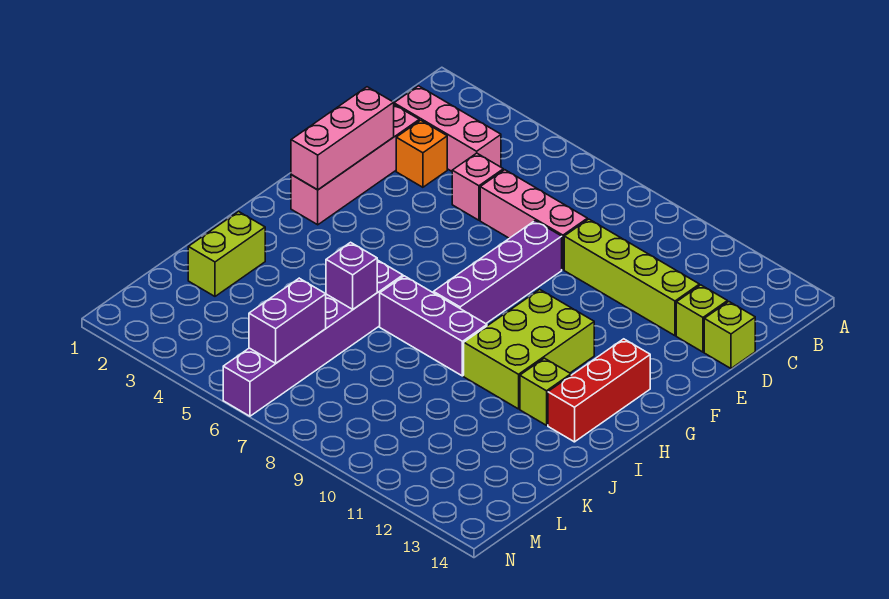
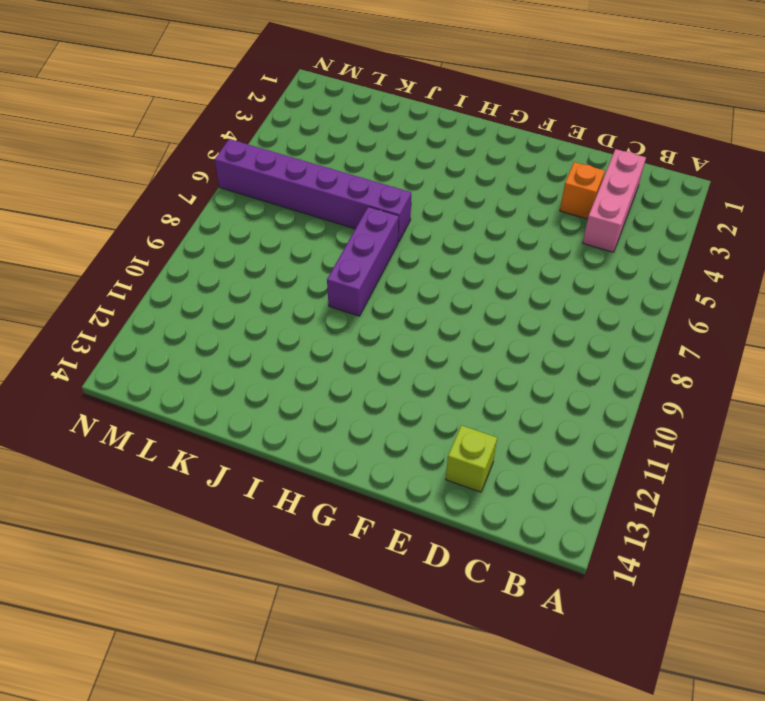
none -> pink brick D2:G2 level 1
none -> pink brick D5 level 1
none -> pink brick D6:D8 level 1

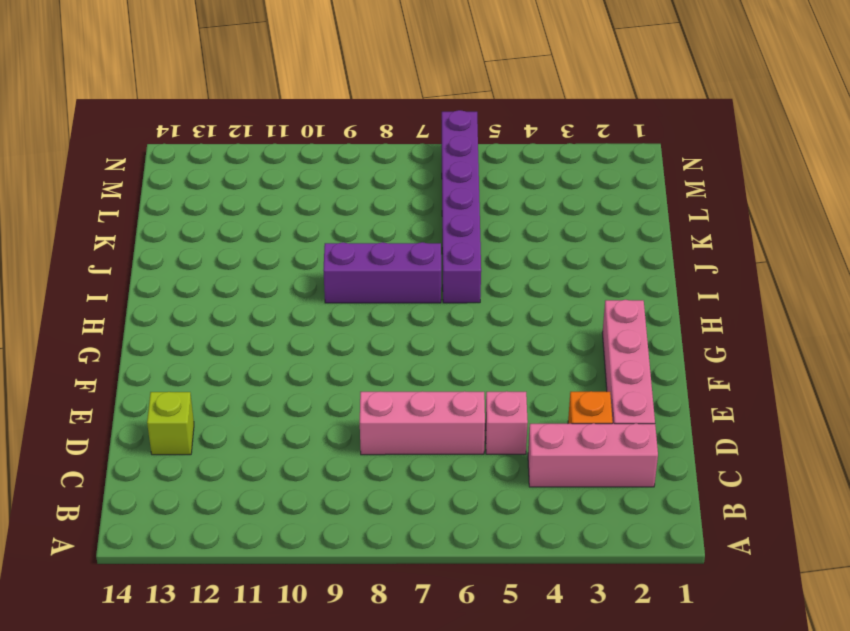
none -> lime brick D9:D12 level 1
none -> lime brick D14 level 1
none -> purple brick E8:H8 level 1

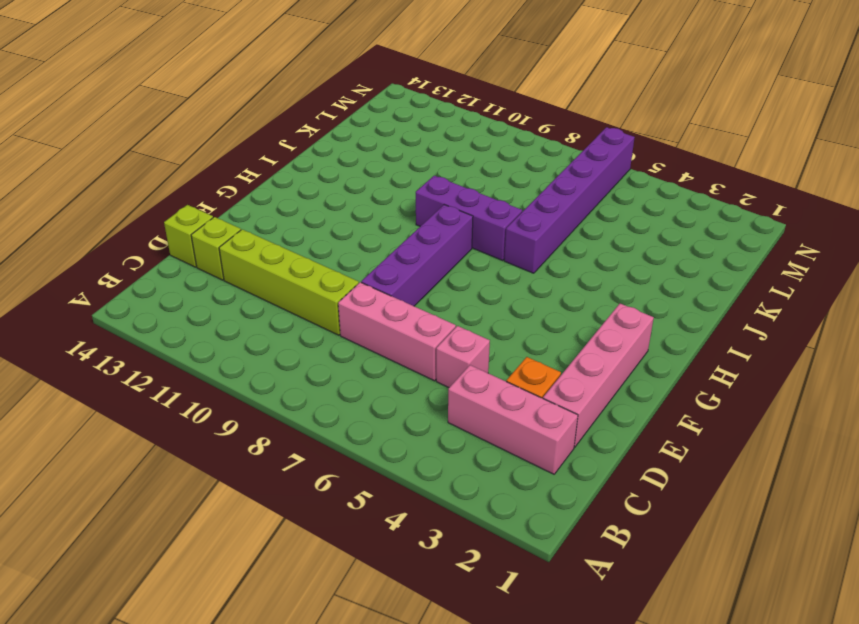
none -> lime brick G10:I11 level 1
none -> red brick G13:I13 level 1
none -> lime brick I12 level 1

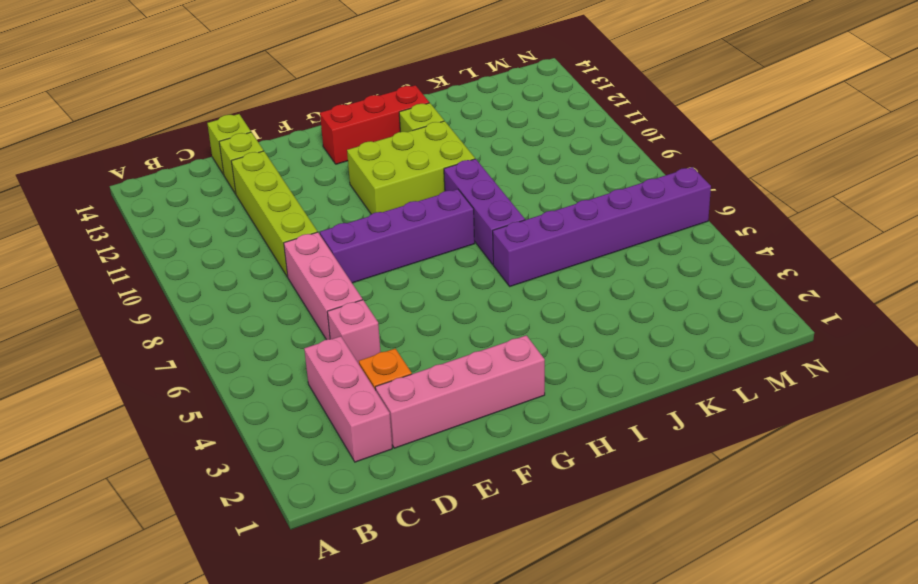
none -> lime brick J2:K2 level 1
none -> pink brick E2:G2 level 2
none -> purple brick J6 level 2

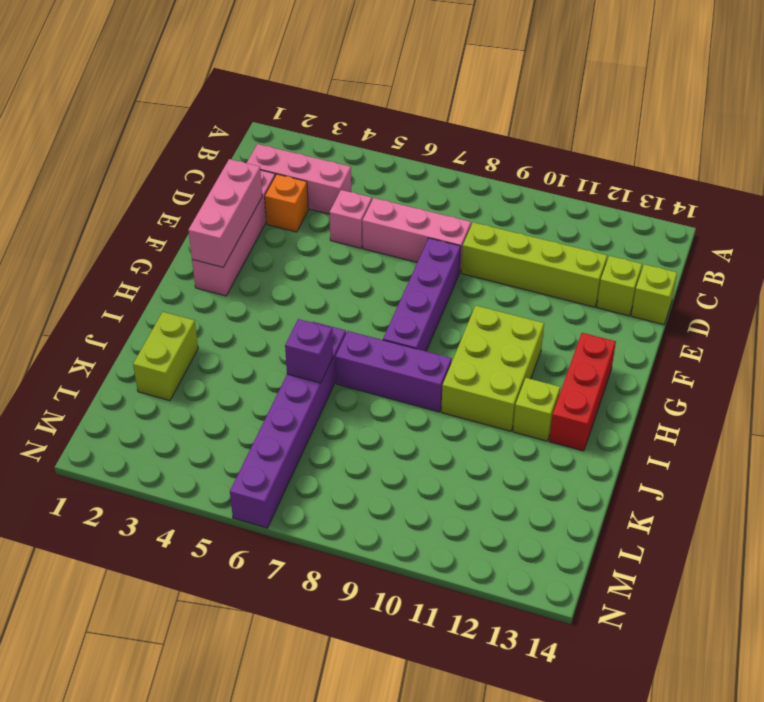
none -> purple brick L6:M6 level 2

